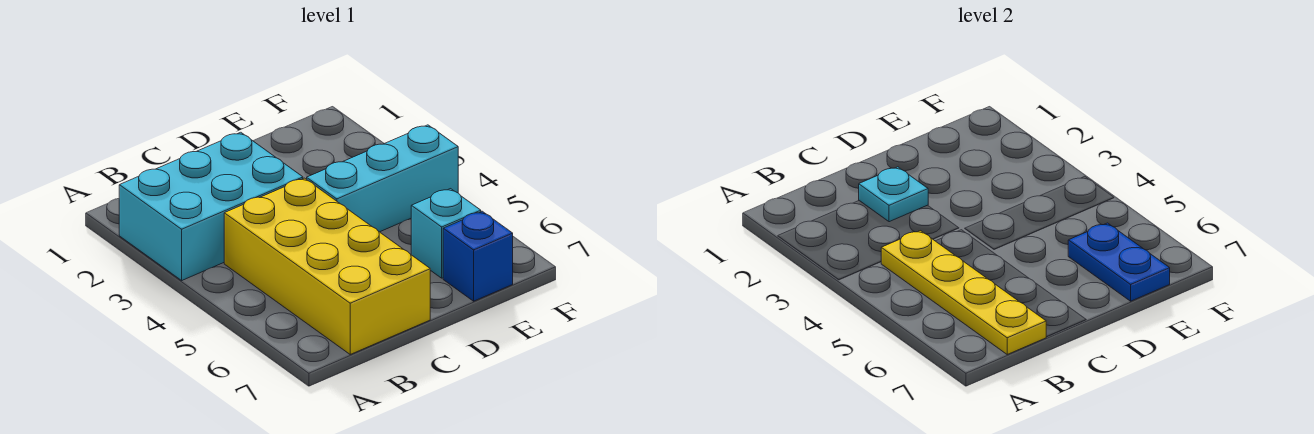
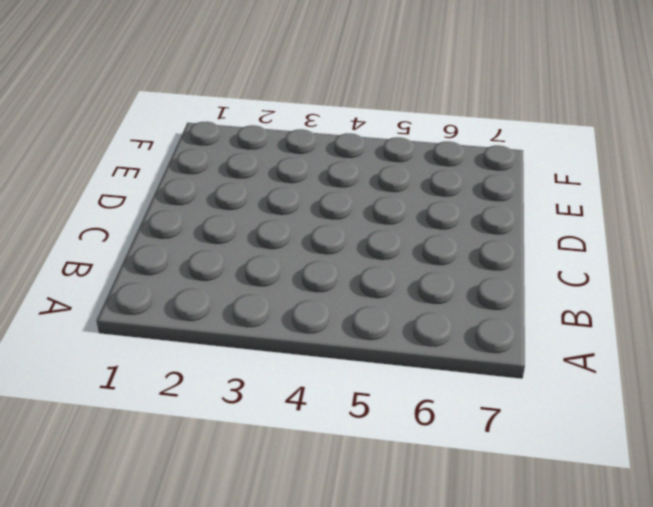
none -> cyan brick A2:C3 level 1
none -> yellow brick B4:C7 level 1

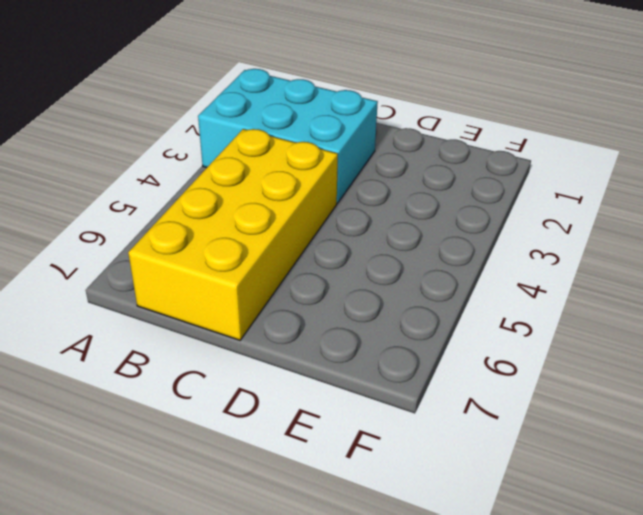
none -> cyan brick D4:F4 level 1
none -> cyan brick E6 level 1

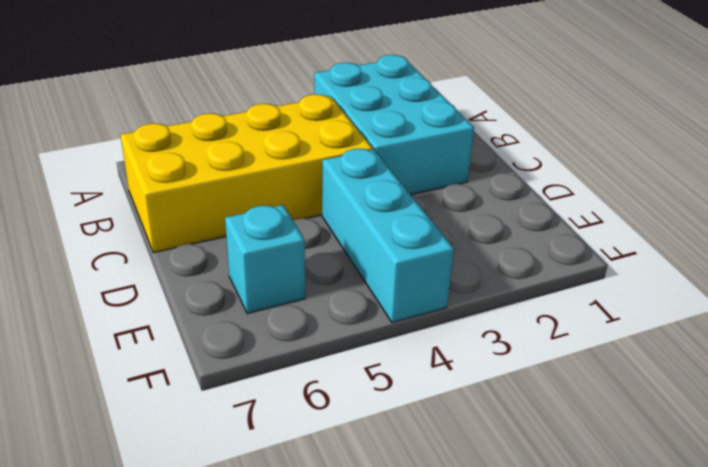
none -> blue brick E7 level 1
none -> yellow plate B4:B7 level 2

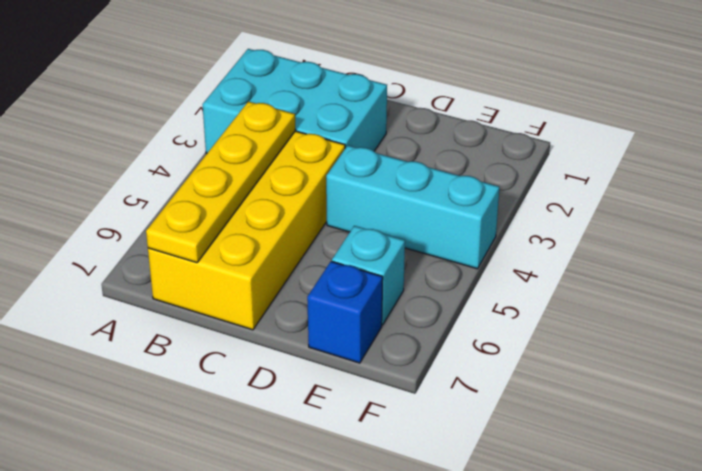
none -> cyan plate C2 level 2
none -> blue plate E6:E7 level 2

